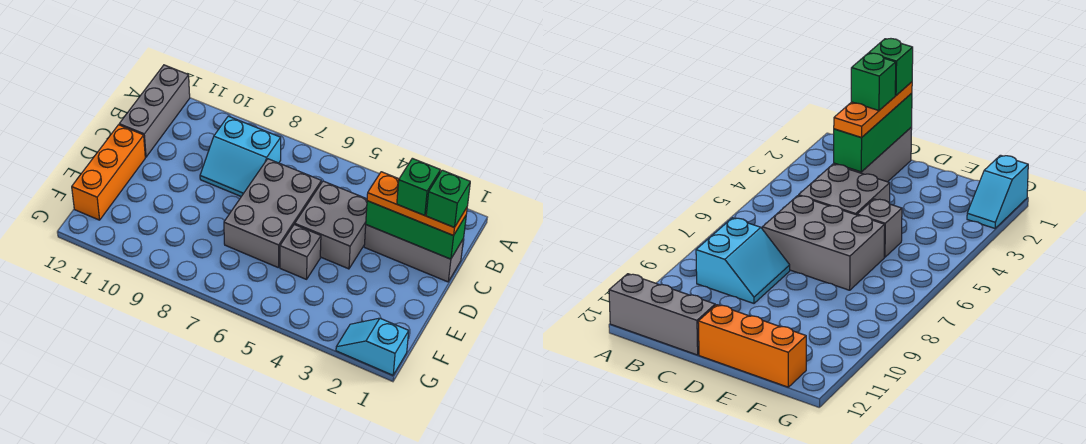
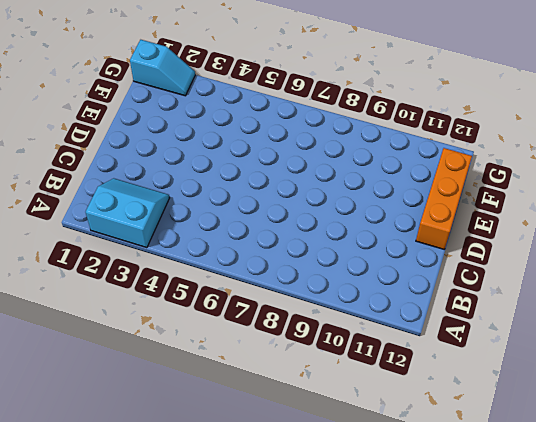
cyan slope A2:B3 level 1 top A -> cyan slope B8:C9 level 1 top B
none -> grey brick A12:C12 level 1
none -> grey brick C1:C3 level 1
none -> grey brick C4:D5 level 1

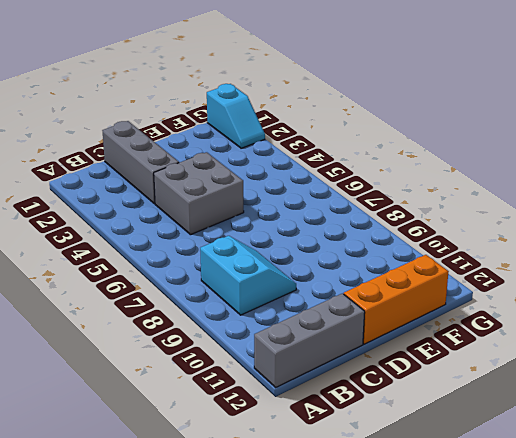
none -> grey brick C6:E7 level 1
none -> grey brick E5 level 1
none -> green brick C1:C3 level 2

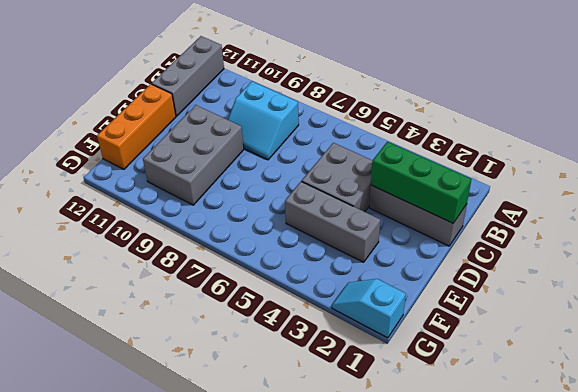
grey brick D9:F10 level 1 -> grey brick C6:E7 level 1
grey brick E3:E5 level 1 -> grey brick E5 level 1
none -> orange plate C1:C3 level 3
none -> green brick C1 level 4
none -> green brick C2 level 4

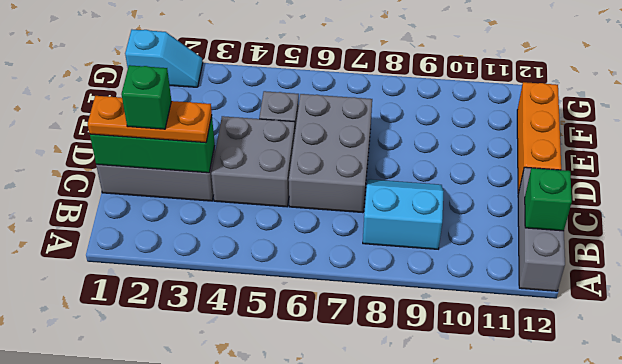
green brick B12 level 2 -> green brick C1 level 4

